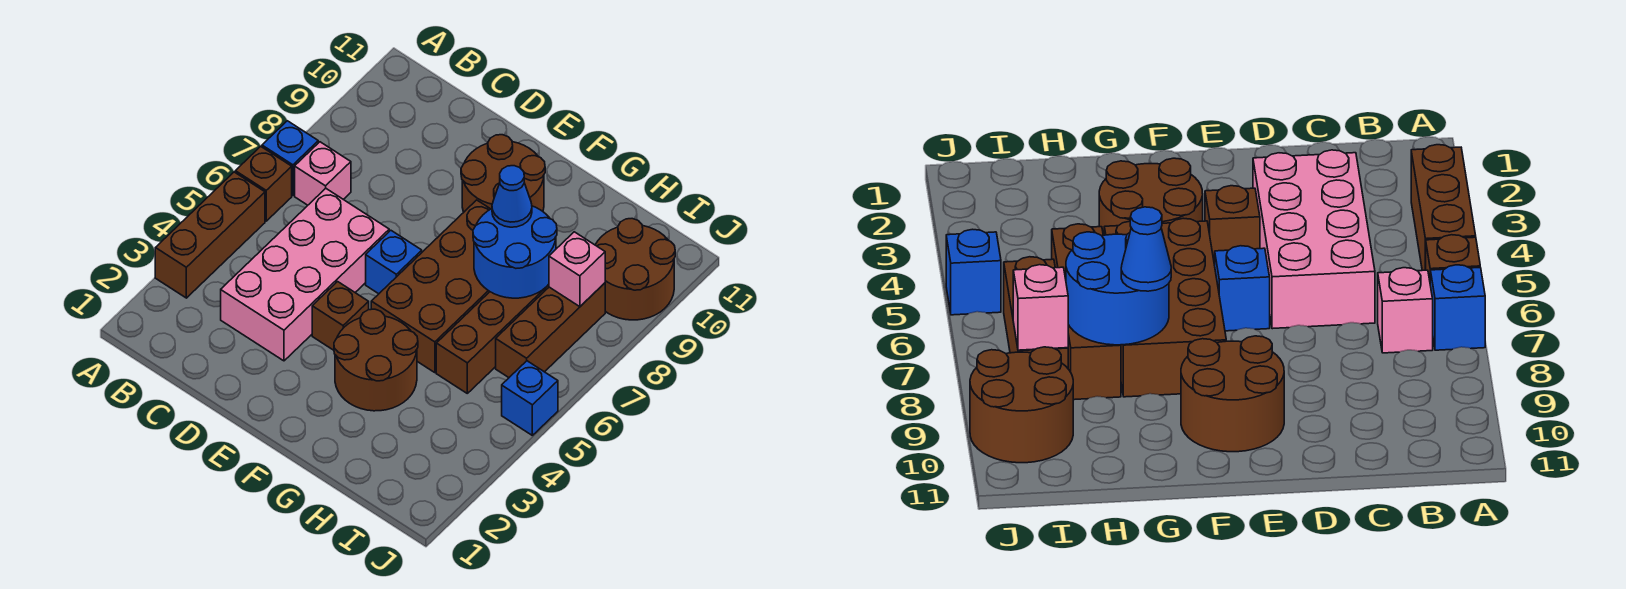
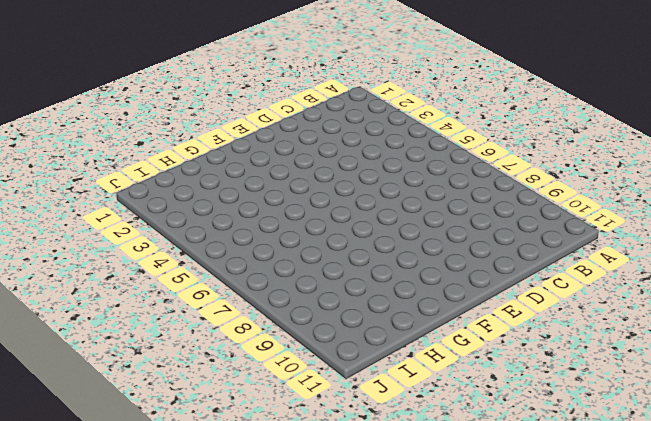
none -> brown brick A3:A5 level 1
none -> brown brick A6 level 1
none -> blue brick A7 level 1

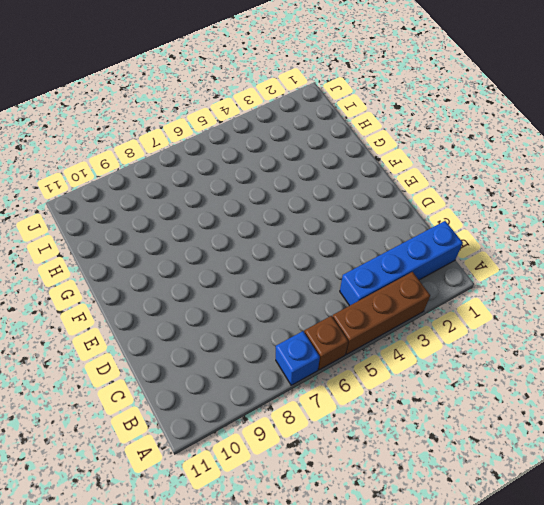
blue brick B1:B4 level 1 -> none
none -> pink brick B7 level 1
none -> pink brick C3:D6 level 1
none -> brown brick E4 level 1

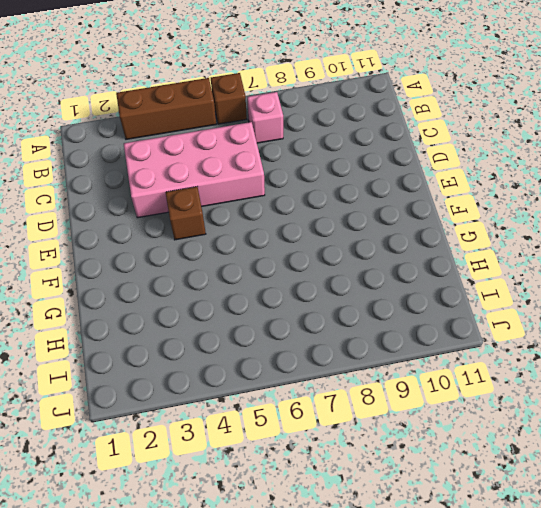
none -> blue brick A7 level 1
none -> blue brick E6 level 1
none -> brown round brick E9:F10 level 1

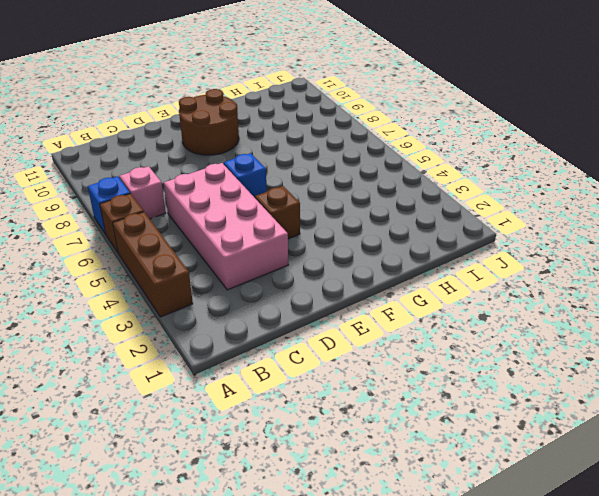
none -> brown round brick F3:G4 level 1
none -> brown brick F5:G8 level 1
none -> brown brick H5:H8 level 1

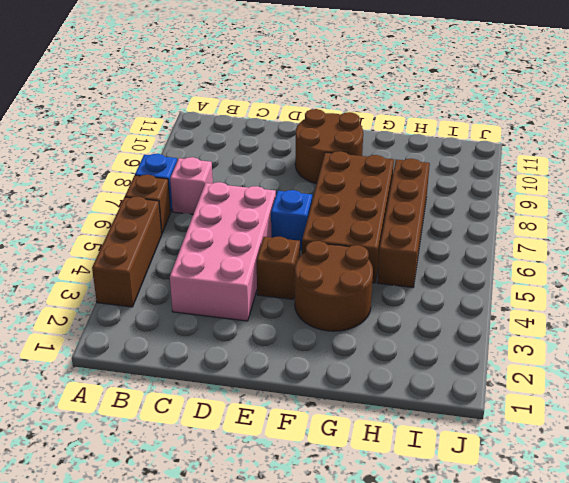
none -> brown brick I6:I8 level 1
none -> brown round brick I9:J10 level 1
none -> blue brick J5 level 1

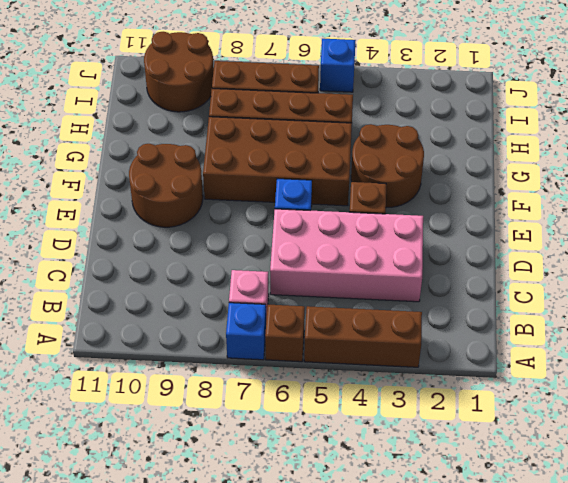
none -> blue round brick G7:H8 level 2
none -> pink brick I8 level 2
none -> blue cone G8 level 3

